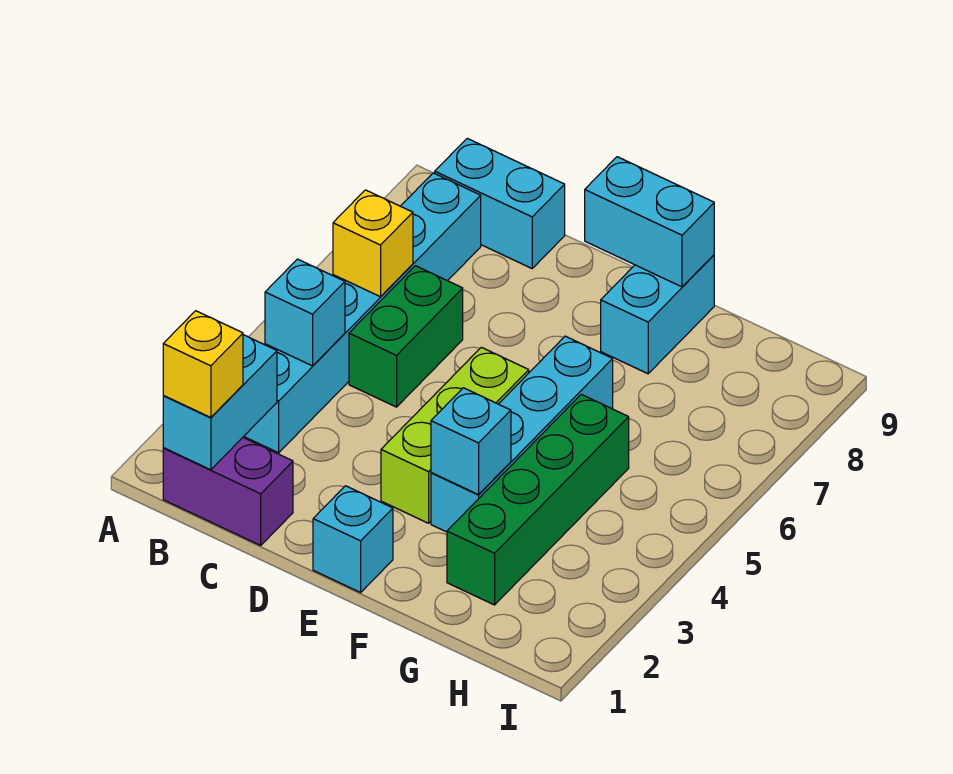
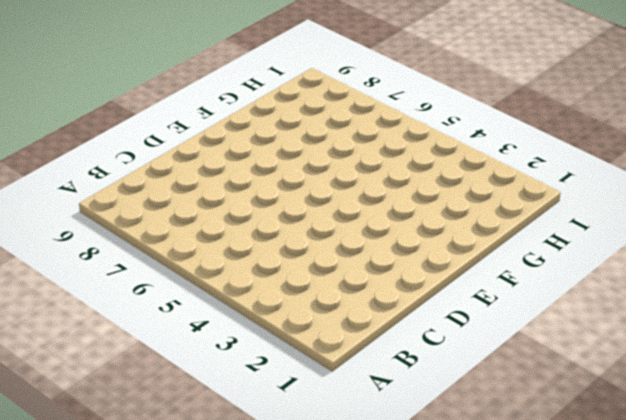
none -> purple brick B1:C1 level 1
none -> cyan brick B3:B8 level 1
none -> cyan brick B9:C9 level 1

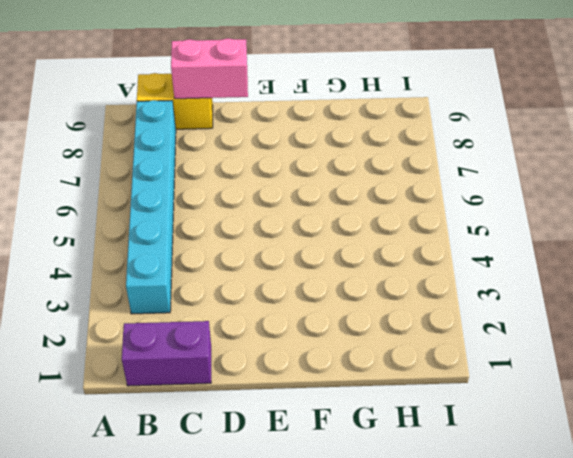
yellow brick B9:C9 level 1 -> cyan brick B9:C9 level 1
pink brick C9:D9 level 2 -> none
none -> green brick C5:C6 level 1
none -> cyan brick E1 level 1
none -> lime brick E3:E5 level 1

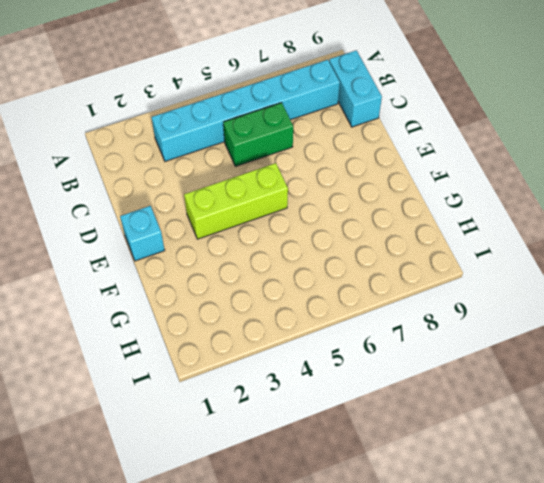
none -> purple brick B1:C1 level 1
none -> cyan brick F3:F6 level 1
none -> cyan brick F8:F9 level 1

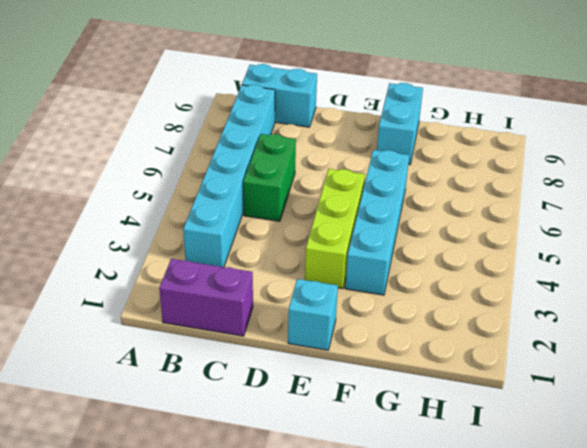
none -> green brick G2:G5 level 1
none -> cyan brick B1:B2 level 2
none -> cyan brick B4 level 2

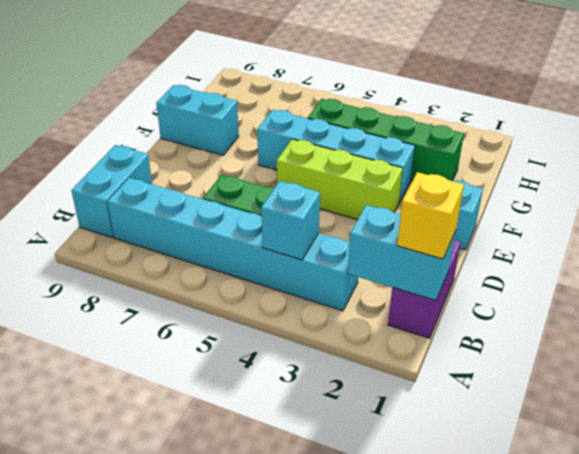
none -> yellow brick B6 level 2
none -> cyan brick E9:F9 level 2
none -> cyan brick F3 level 2

